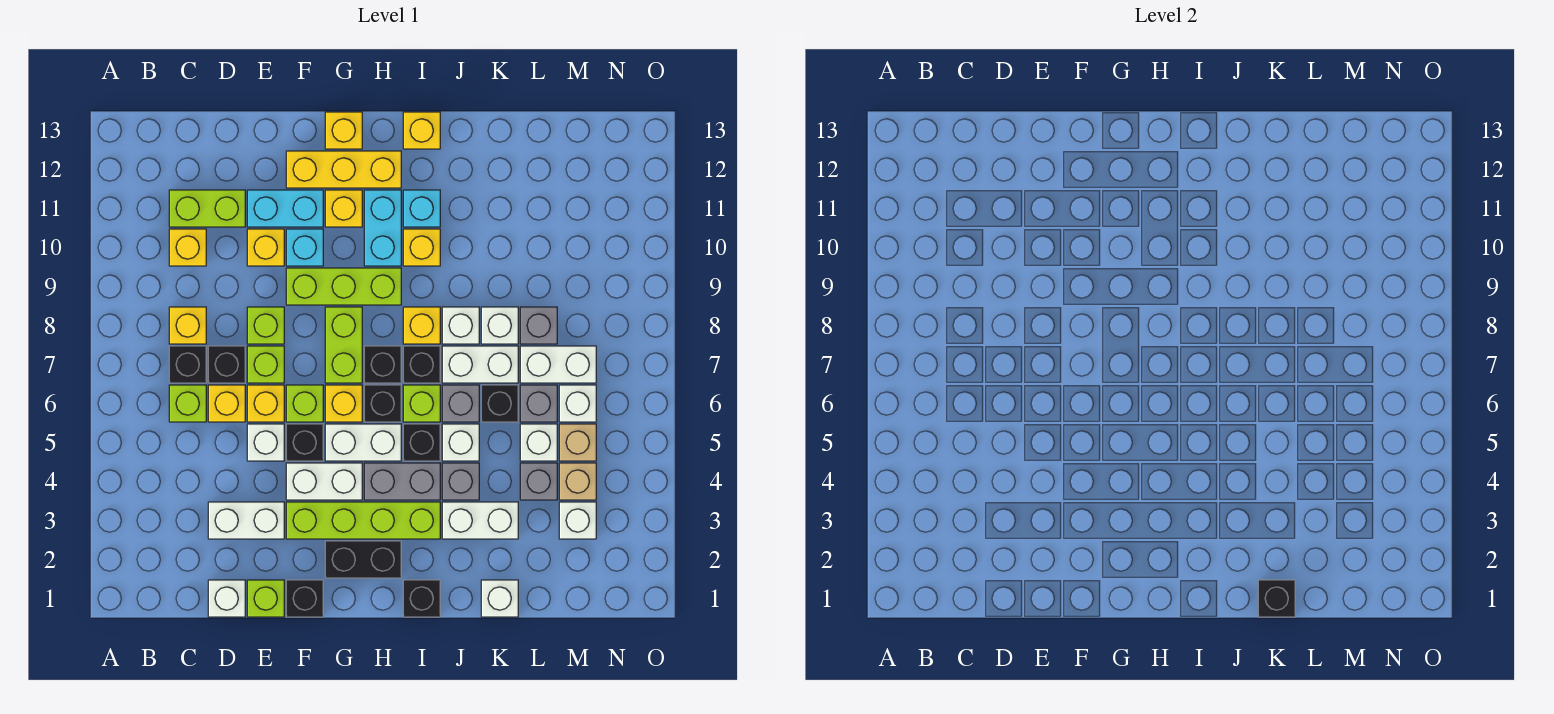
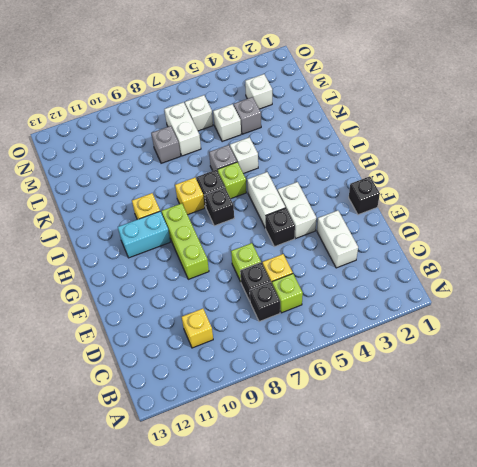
none -> yellow brick C8 level 1
none -> lime brick C11:D11 level 1
none -> white brick D1 level 1
none -> lime brick E1 level 1

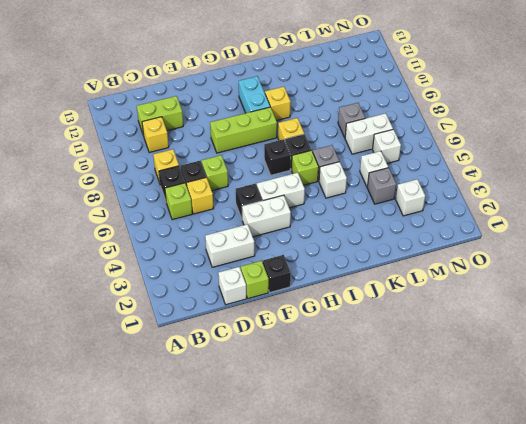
none -> white brick E5 level 1
none -> yellow brick E6 level 1
none -> lime brick E8 level 1
none -> yellow brick E10 level 1

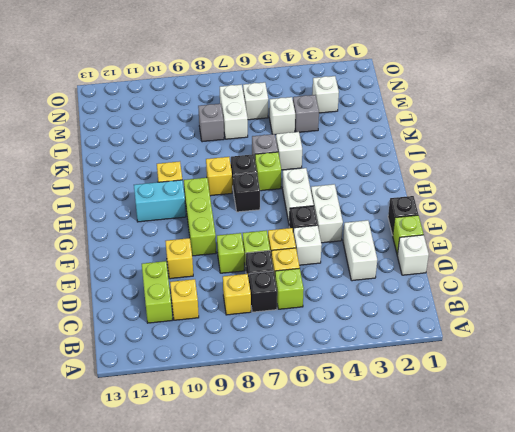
none -> cyan brick E11:F11 level 1
none -> lime brick F3:I3 level 1
none -> lime brick F6 level 1
none -> cyan brick F10 level 1

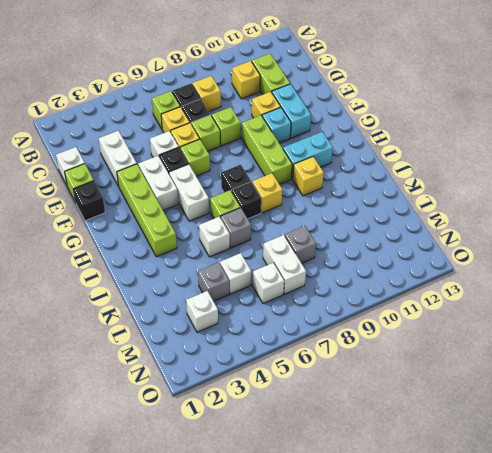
none -> yellow brick F12:H12 level 1
none -> black brick G2:H2 level 1
none -> yellow brick G6 level 1
none -> lime brick G7:G8 level 1

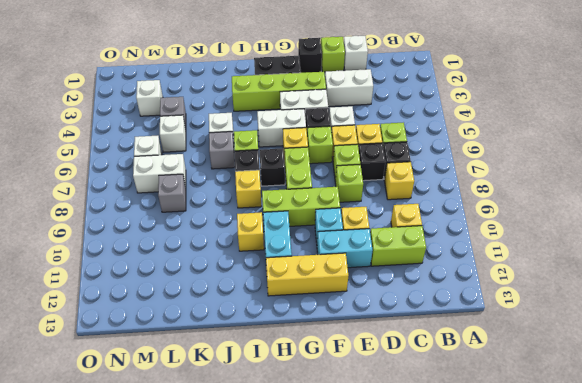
none -> yellow brick G11 level 1
none -> yellow brick G13 level 1
none -> grey brick H4:I4 level 1
none -> black brick H6 level 1

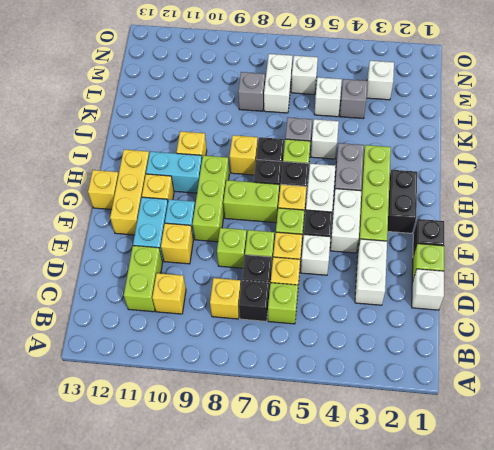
none -> black brick I1 level 1
none -> black brick I5 level 1
none -> cyan brick I11 level 1
none -> yellow brick I13 level 1

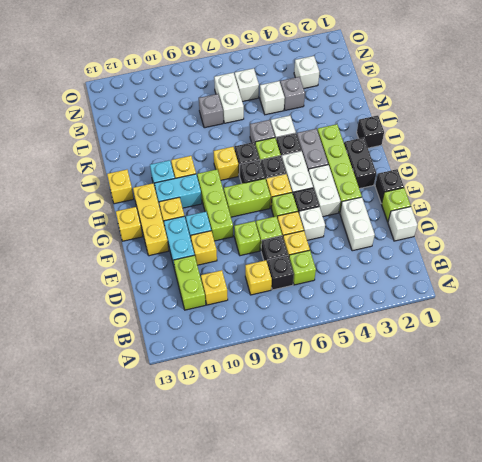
none -> white brick J3:K3 level 1
none -> grey brick J4 level 1
none -> white brick J7:K7 level 1
none -> white brick J8 level 1

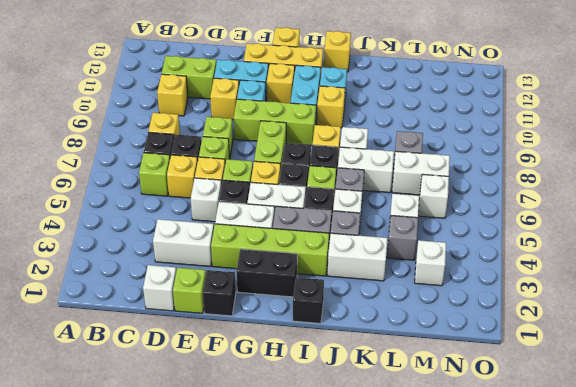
none -> white brick K1 level 1
none -> black brick K6 level 1
none -> white brick K8 level 1
none -> grey brick L6 level 1

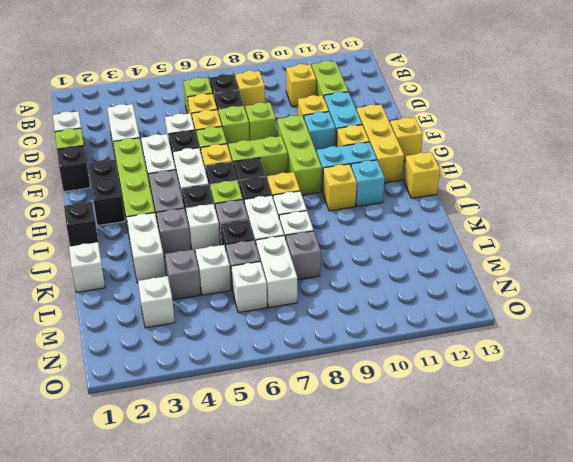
none -> tan brick M4 level 1
none -> tan brick M5 level 1
none -> black brick K1 level 2

